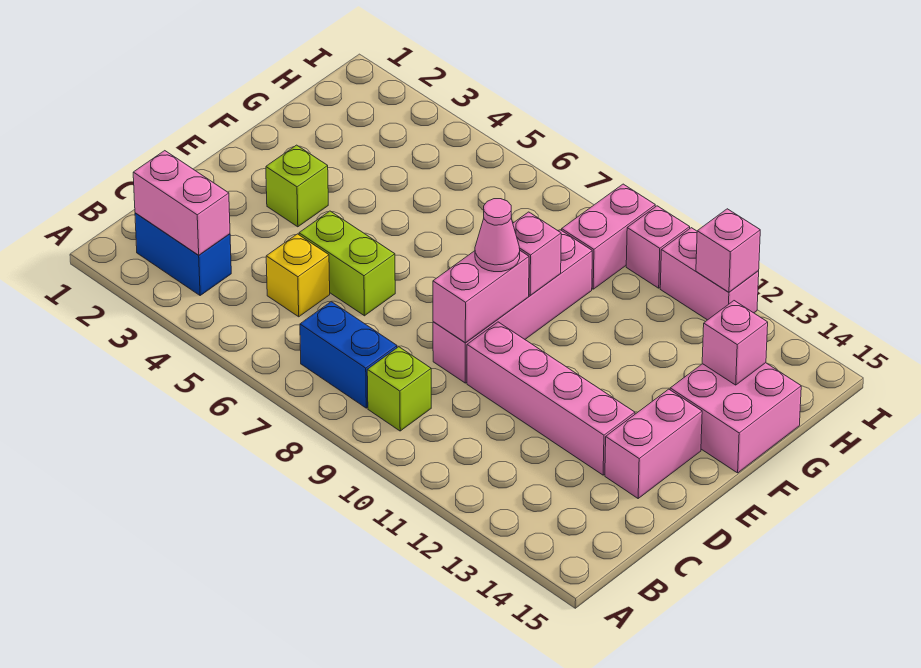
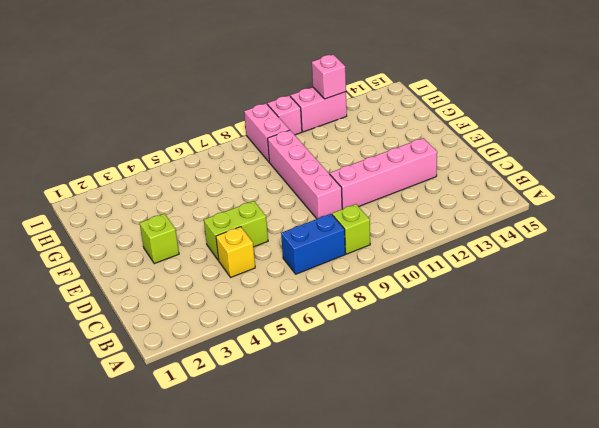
none -> blue brick B2:B3 level 1
none -> pink brick D14:E14 level 1
none -> pink brick F14:G15 level 1

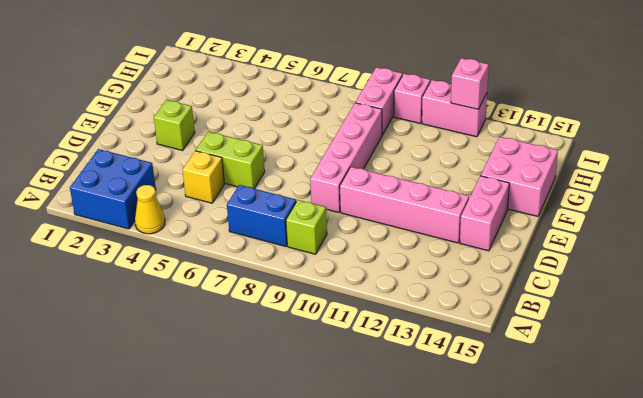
blue brick A2:B3 level 1 -> blue brick B2:B3 level 1
yellow cone A4 level 1 -> none
none -> pink brick B2:B3 level 2
none -> pink brick D9:E9 level 2
none -> pink brick F9 level 2

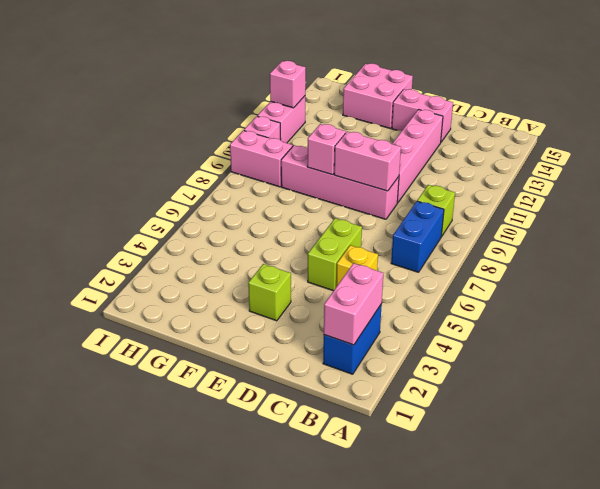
none -> pink brick G14 level 2
none -> pink cone E9 level 3

